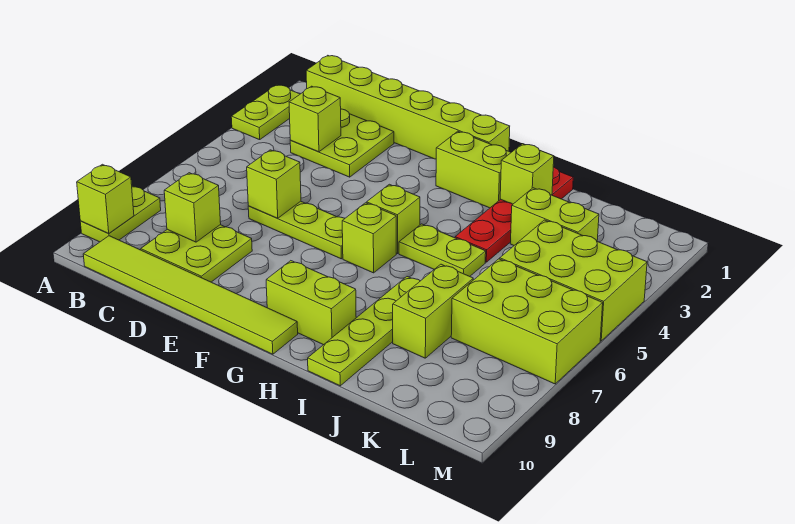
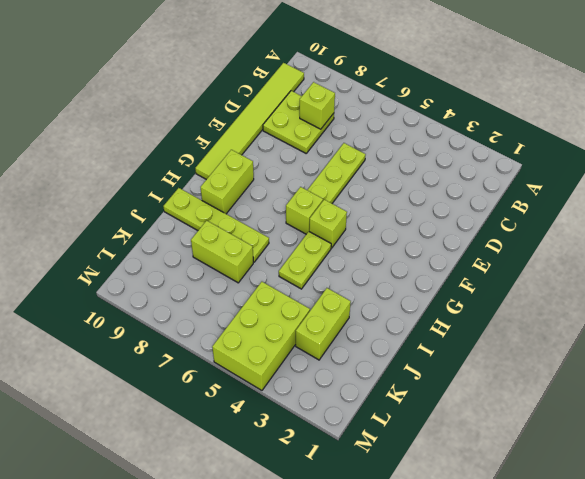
none -> lime plate A2:A3 level 1
none -> lime plate A8:A9 level 1
none -> lime brick B1:G1 level 1

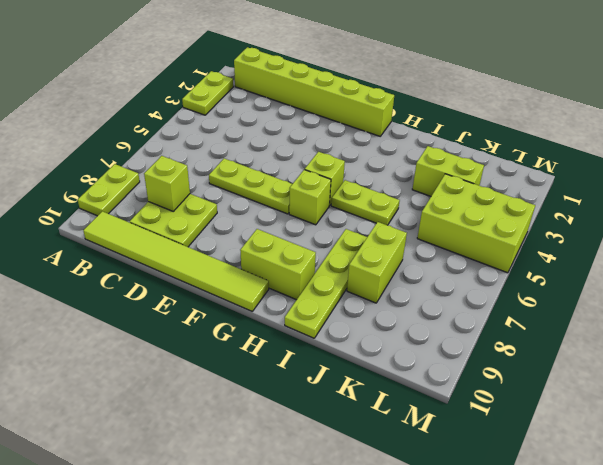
none -> lime plate C2:D3 level 1
none -> lime brick G2:H2 level 1
none -> red plate I1:I4 level 1

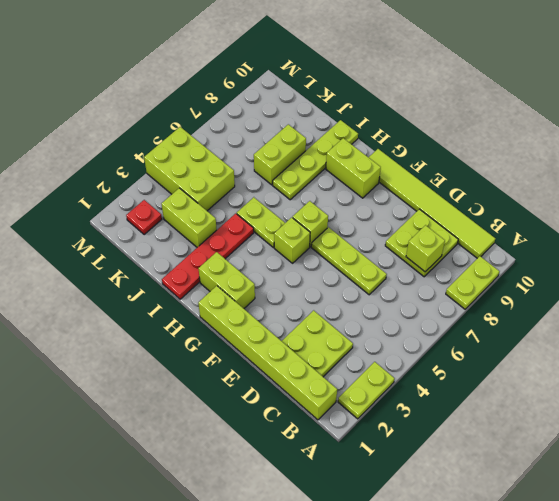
red plate L2 level 1 -> none
none -> lime brick K6:M7 level 1
none -> lime brick A9 level 2
none -> lime brick C3 level 2

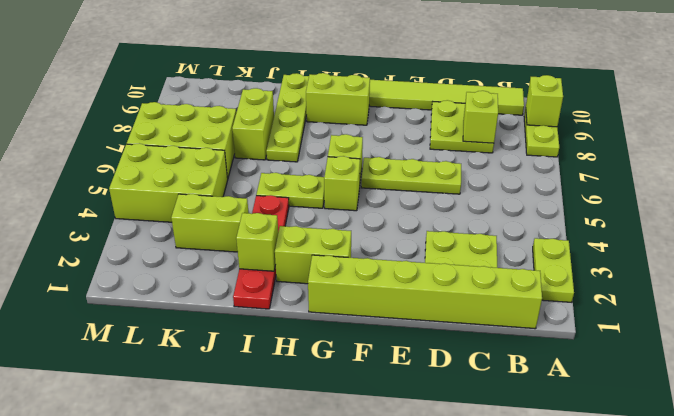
none -> lime brick C3 level 2
none -> lime brick D6 level 2

